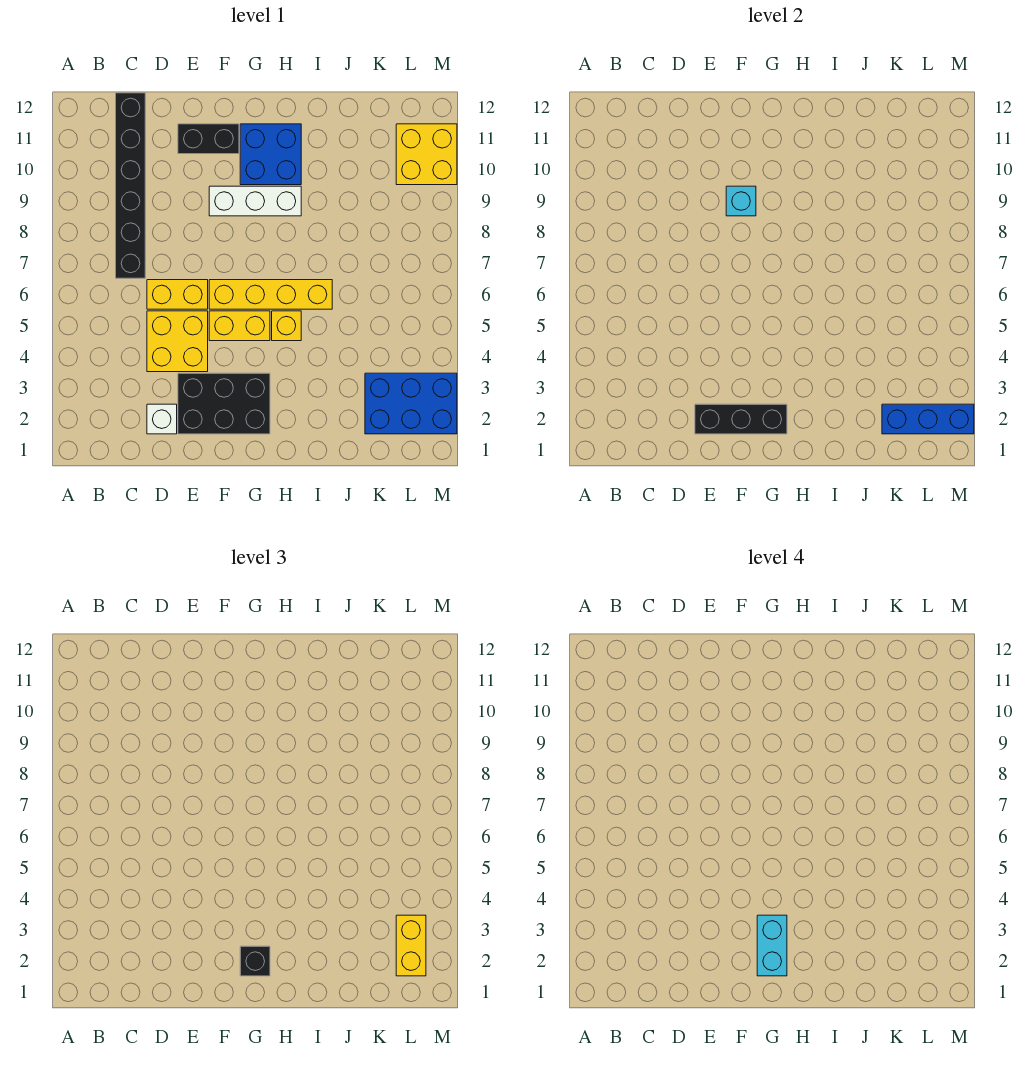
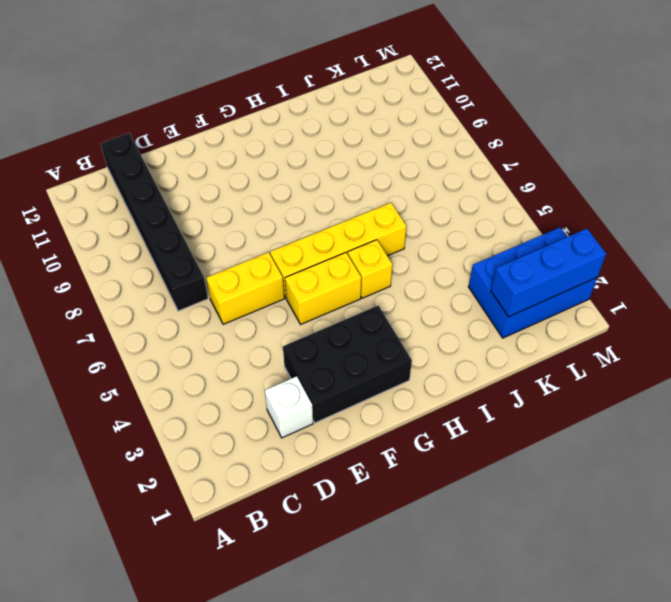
none -> yellow brick D4:E5 level 1
none -> black brick E11:F11 level 1
none -> white brick F9:H9 level 1

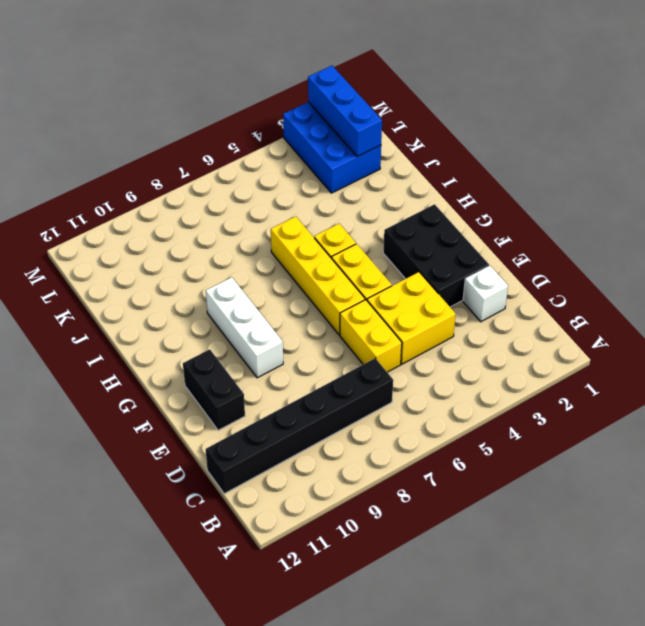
none -> blue brick G10:H11 level 1
none -> yellow brick L10:M11 level 1
none -> black brick E2:G2 level 2

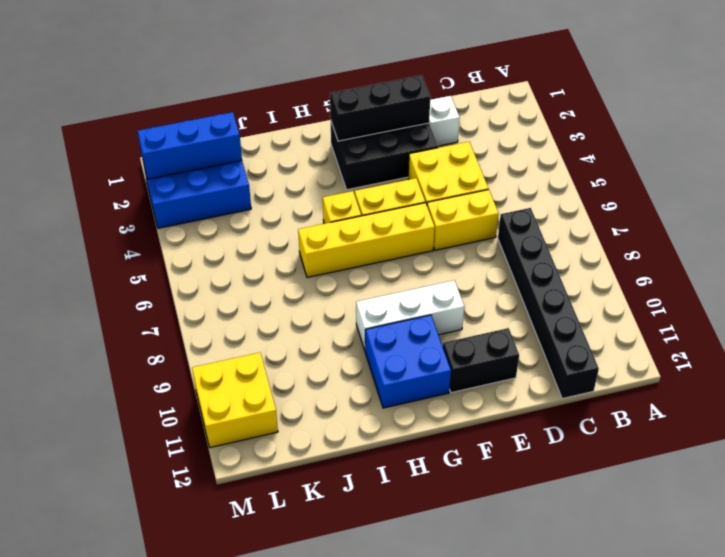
none -> cyan brick F9 level 2
none -> black brick G2 level 3
none -> yellow brick L2:L3 level 3

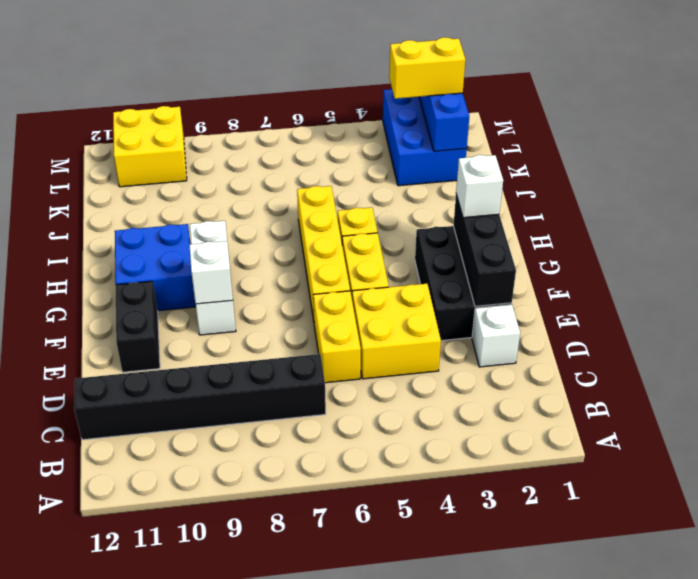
white brick F9 level 2 -> cyan brick F9 level 2
white brick G2 level 3 -> black brick G2 level 3
none -> cyan brick G2:G3 level 4

